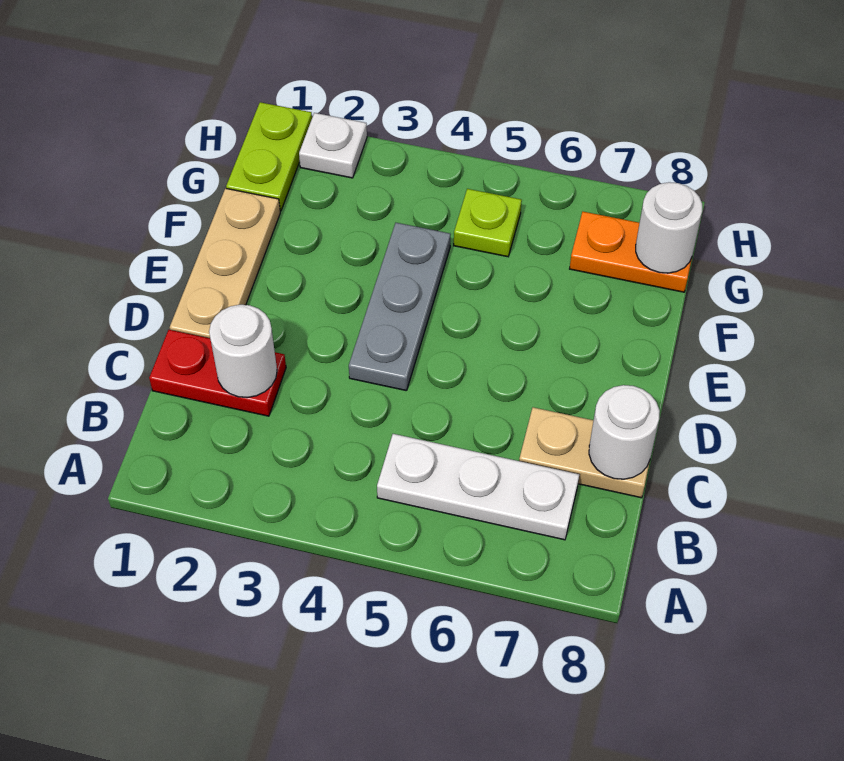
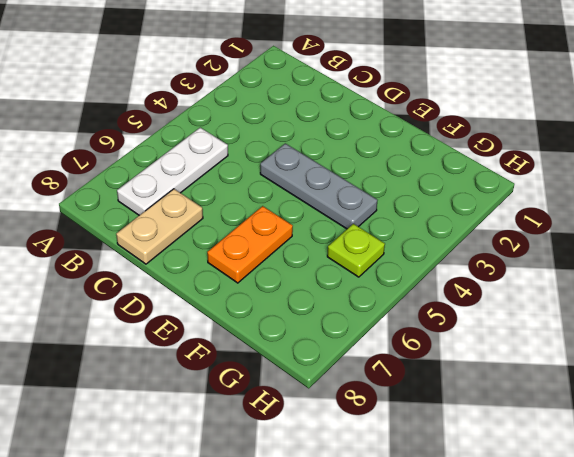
orange plate E6:E7 level 1 -> orange plate G7:G8 level 1
none -> red plate C1:C2 level 1
none -> tan plate D1:F1 level 1
none -> lime plate G1:H1 level 1

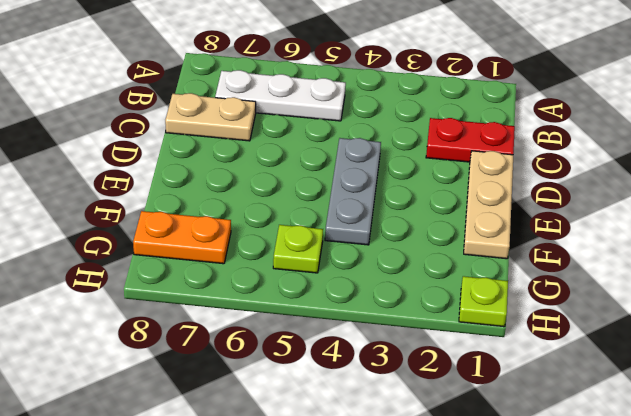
lime plate H1 level 1 -> lime plate G1:H1 level 1
none -> white plate H2 level 1
none -> white round brick C2 level 2
none -> white round brick C8 level 2

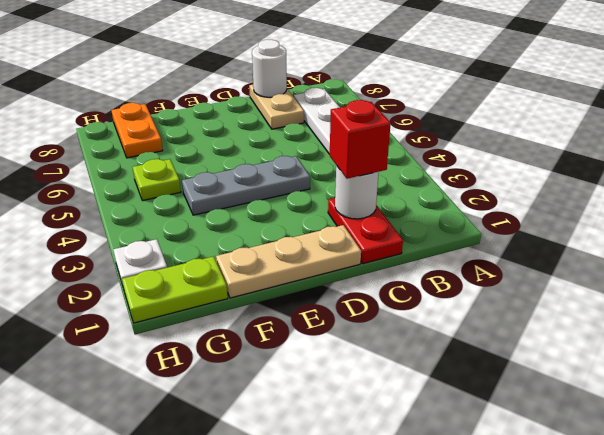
red brick C2 level 3 -> none
none -> white round brick G8 level 2

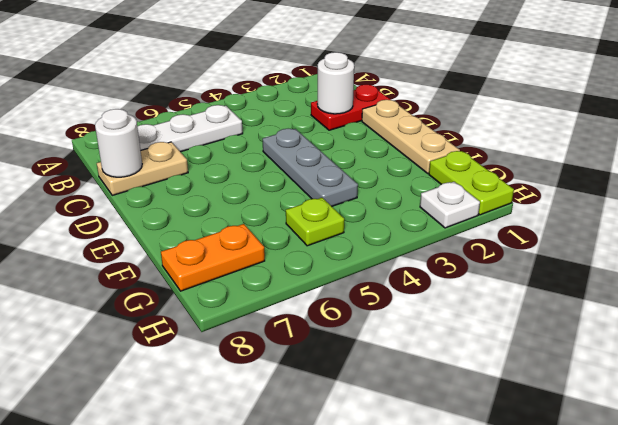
none -> white round brick G8 level 2

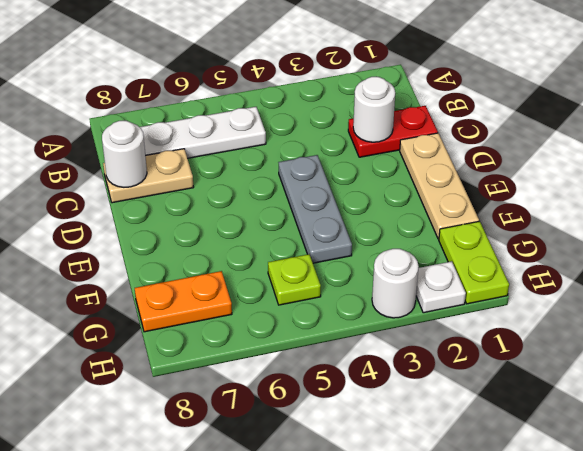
white round brick H3 level 1 -> white round brick G8 level 2

